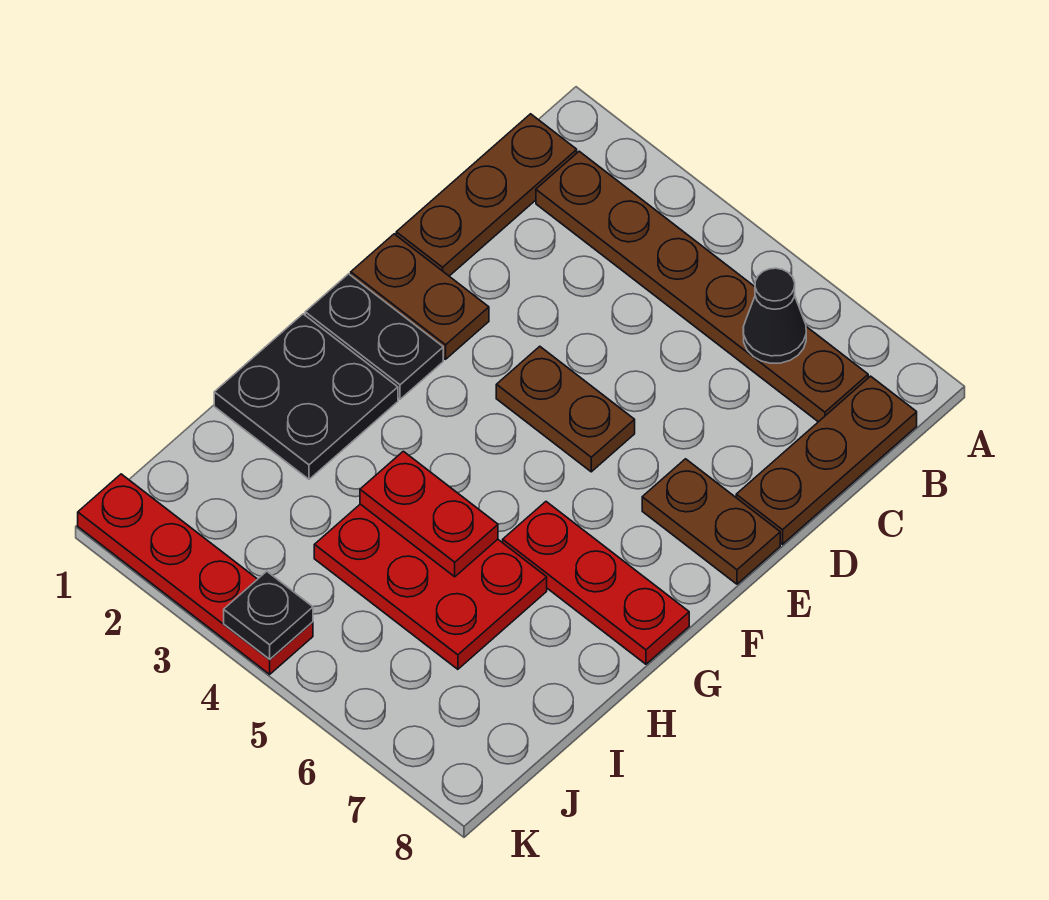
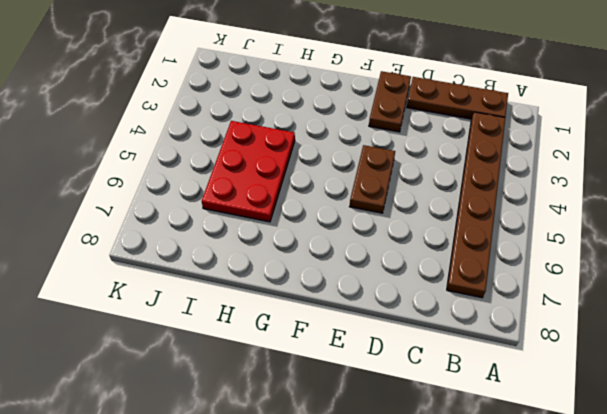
none -> brown plate B8:D8 level 1
none -> brown plate E7:E8 level 1
none -> black plate F1:F2 level 1

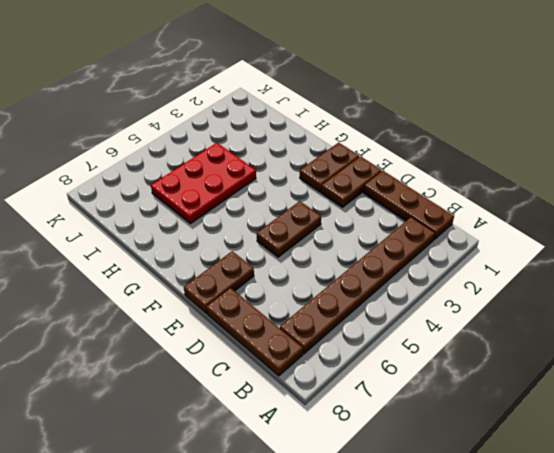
brown plate F1:F2 level 1 -> black plate F1:F2 level 1
none -> black plate G1:H2 level 1
none -> red plate G6:G8 level 1
none -> red plate K1:K4 level 1

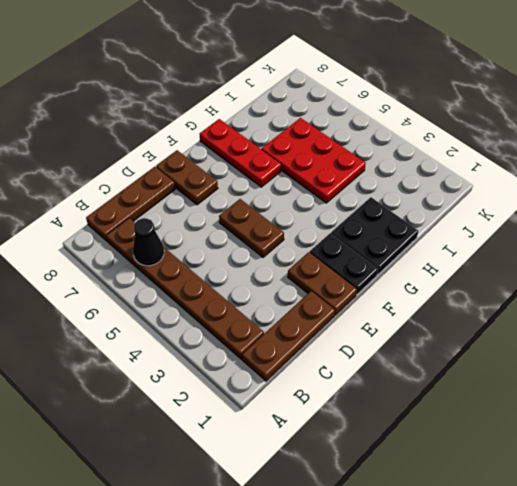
none -> red plate K1:K4 level 1
none -> red plate H4:H5 level 2
none -> black plate K4 level 2

